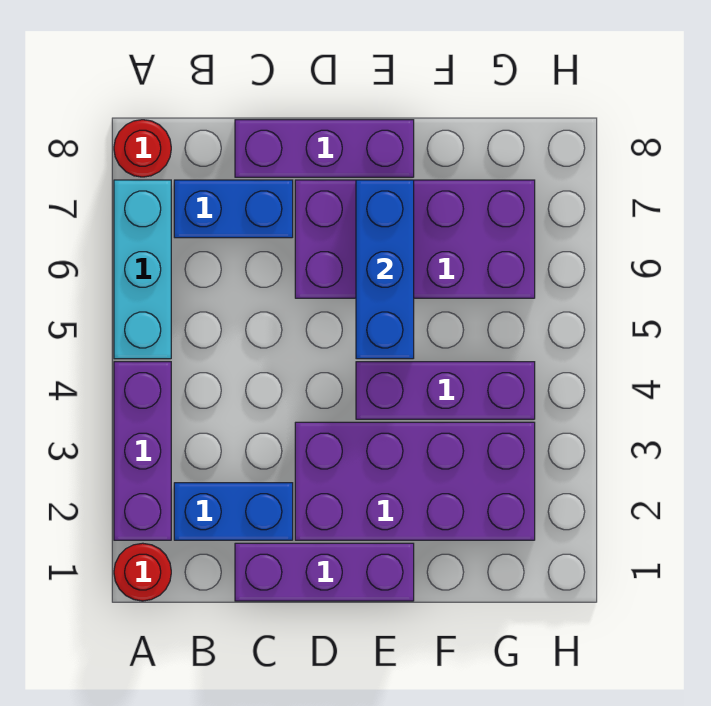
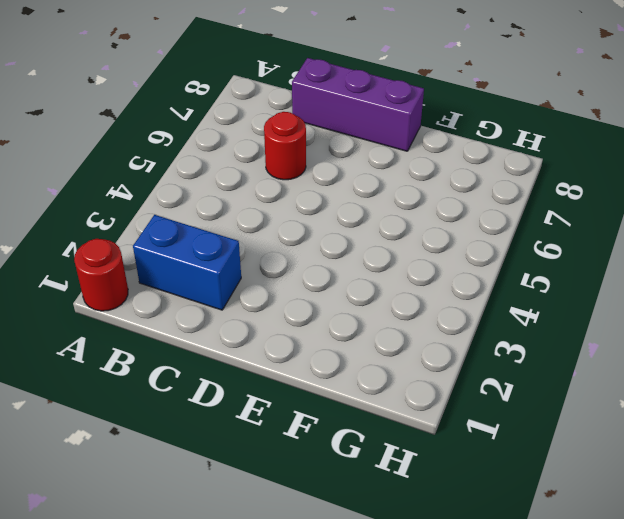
red round brick C6 level 1 -> red round brick A8 level 1
none -> purple brick A2:A4 level 1
none -> cyan brick A5:A7 level 1
none -> blue brick B7:C7 level 1

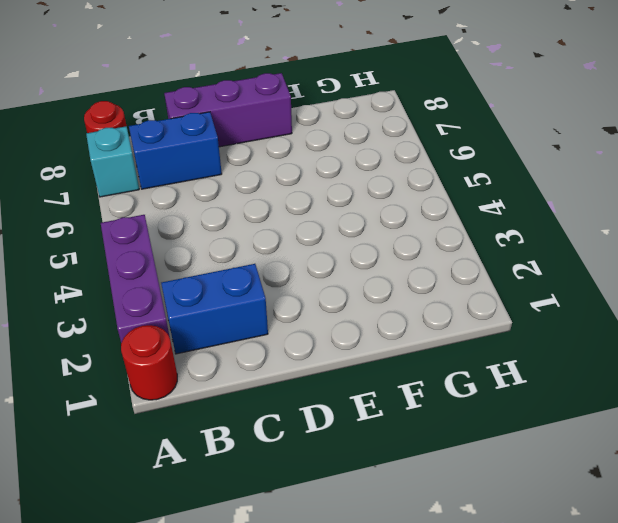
cyan brick A7 level 1 -> cyan brick A5:A7 level 1
none -> purple brick C1:E1 level 1
none -> purple brick D2:G3 level 1
none -> purple brick D6:G7 level 1

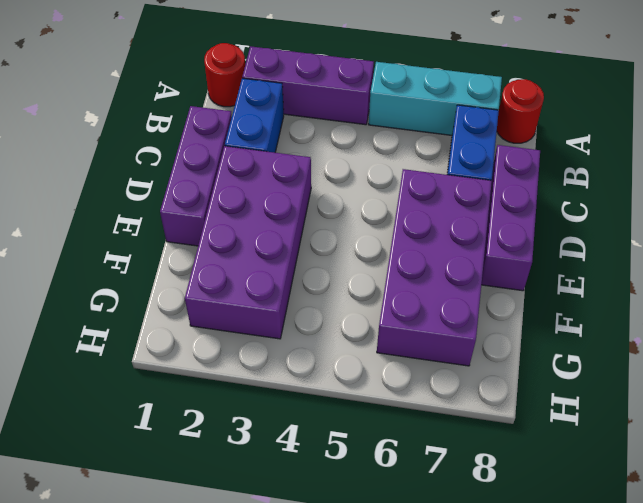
none -> purple brick E4:G4 level 1
none -> blue brick E5:E7 level 2

